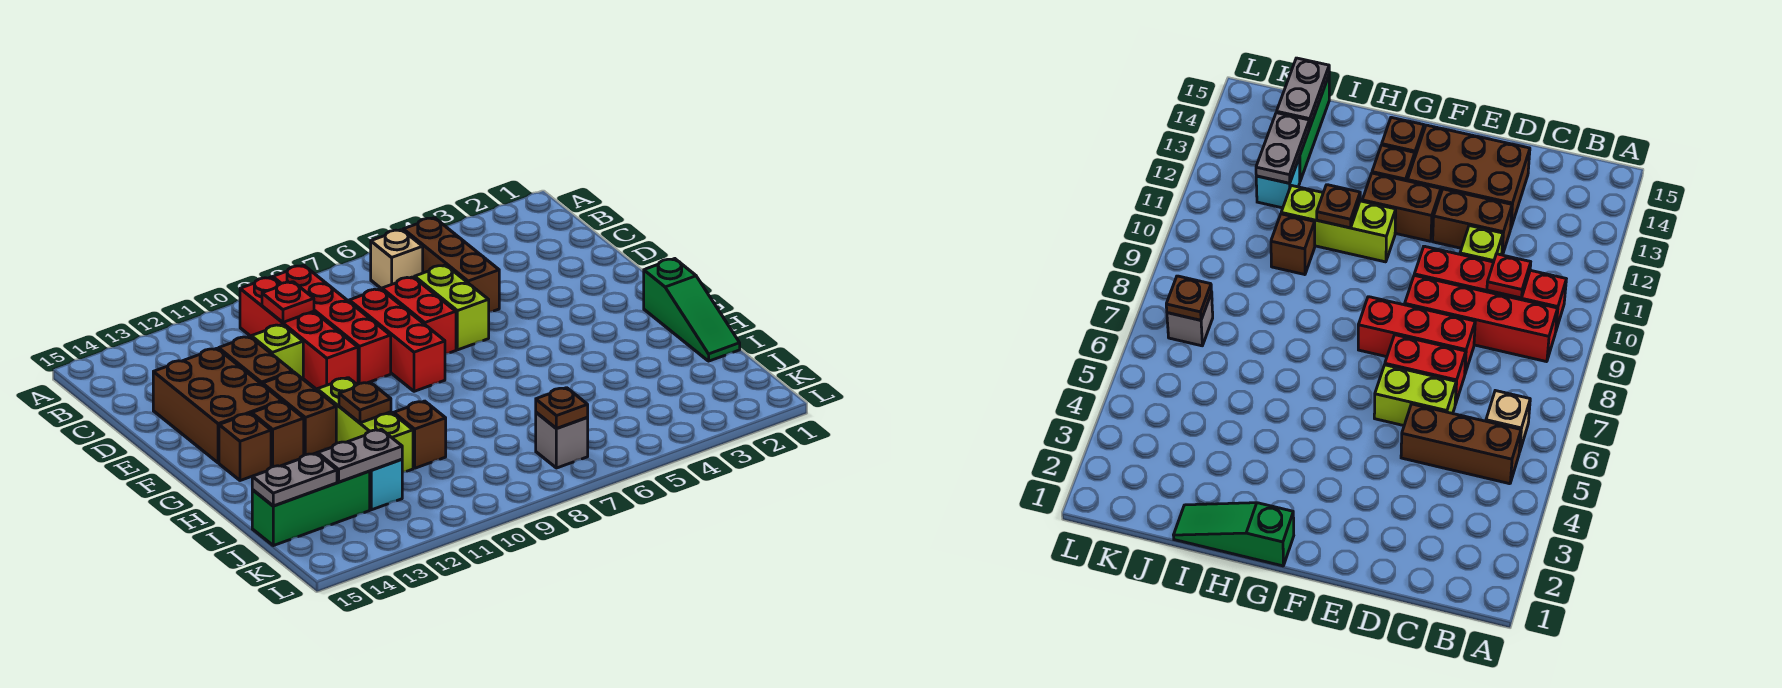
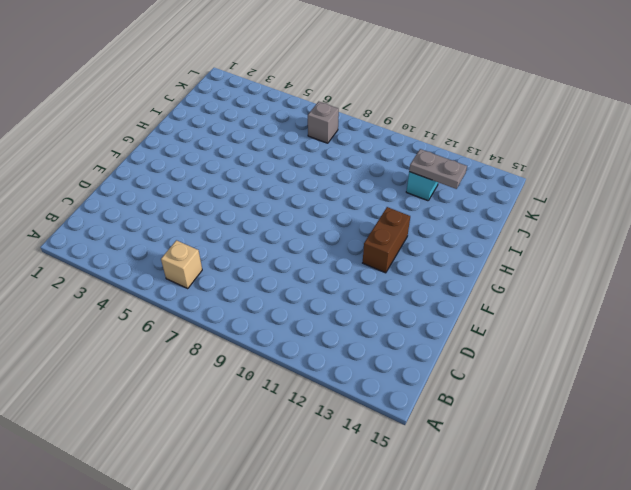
none -> brown brick B5:D5 level 1
none -> red brick B9:E9 level 1
none -> red brick B10:E10 level 1

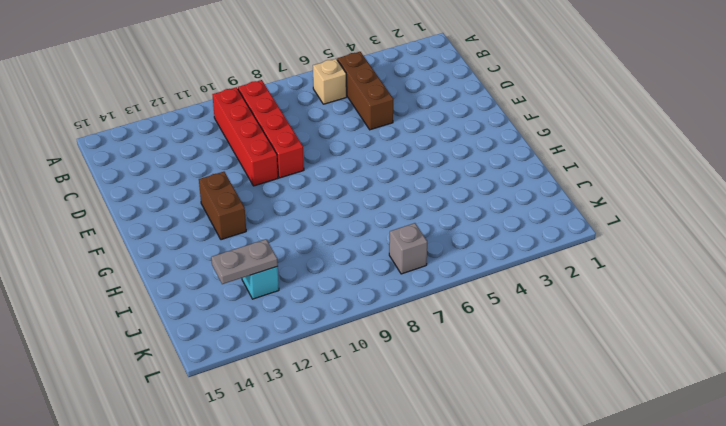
none -> lime brick D6:E6 level 1
none -> red brick D7:E7 level 1
none -> red brick D8:F8 level 1

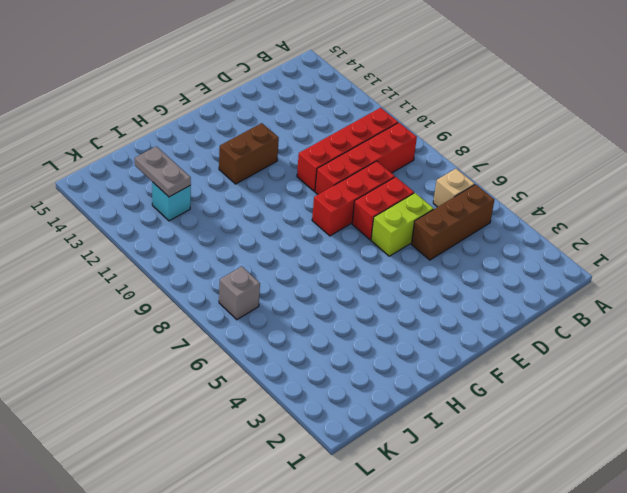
none -> lime brick D11 level 1
none -> brown brick D12:E12 level 1
none -> brown brick D13:F14 level 1

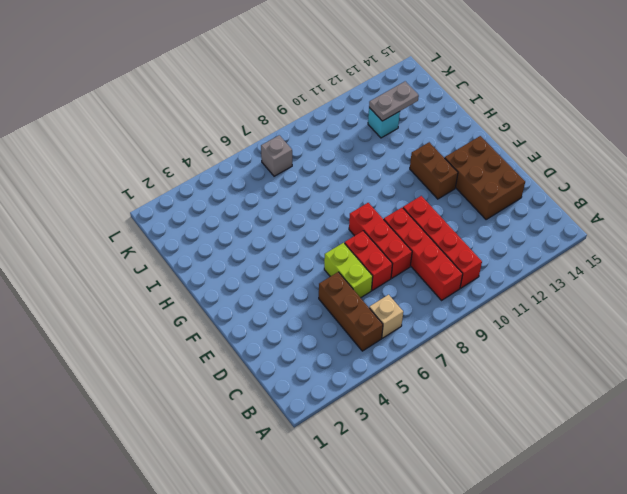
none -> lime brick D11 level 1
none -> brown brick D12:E12 level 1
none -> green slope G1:I1 level 1 top G

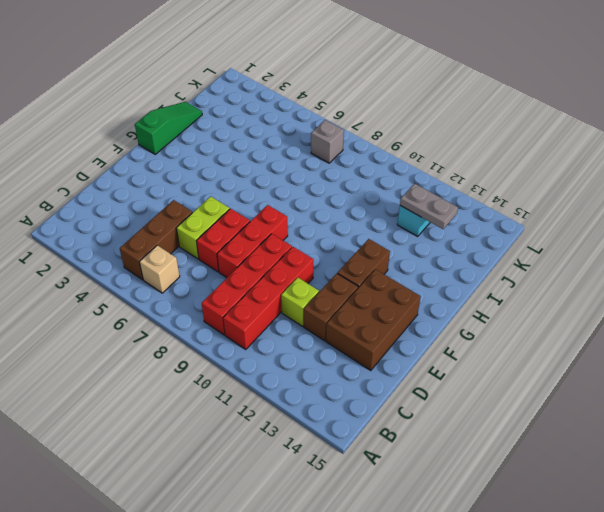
none -> lime brick G11:I11 level 1
none -> brown brick G13 level 1
none -> brown brick G14 level 1

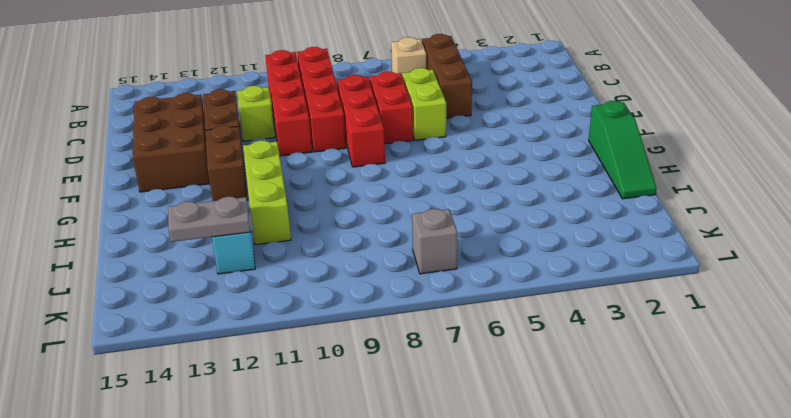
none -> brown brick G13 level 1
none -> brown brick G14 level 1
none -> brown brick I10 level 1

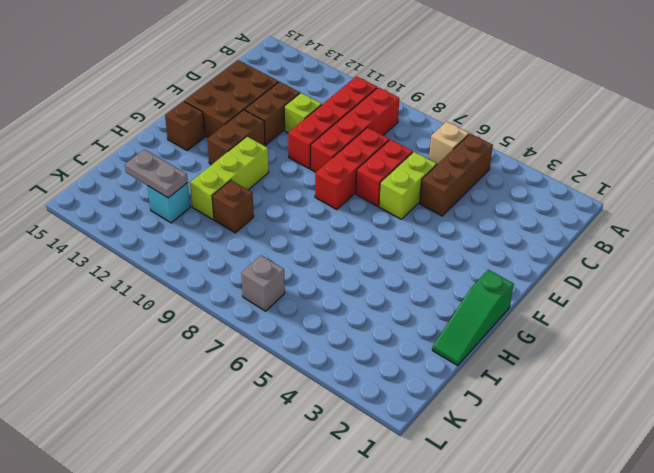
none -> brown brick G13 level 1
none -> green brick J13:J15 level 1
none -> red plate C10 level 2

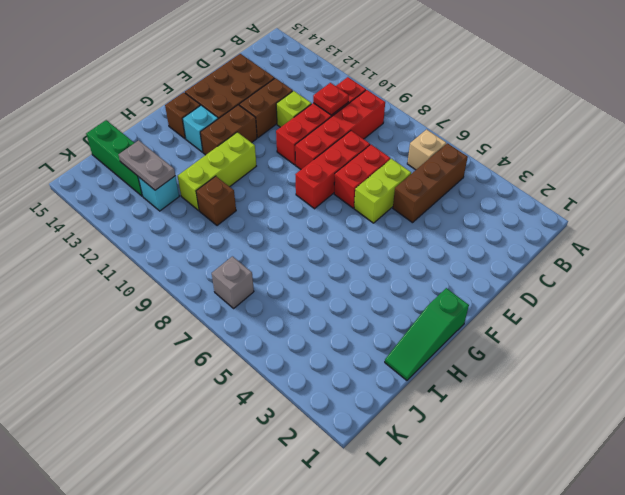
cyan brick G13 level 1 -> brown brick G13 level 1
none -> brown plate H11 level 2
none -> grey plate J14:J15 level 2
none -> brown plate K7 level 2

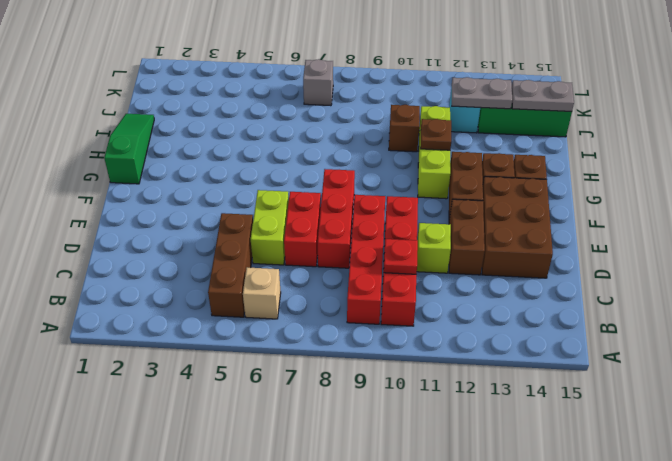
none -> brown plate K7 level 2

